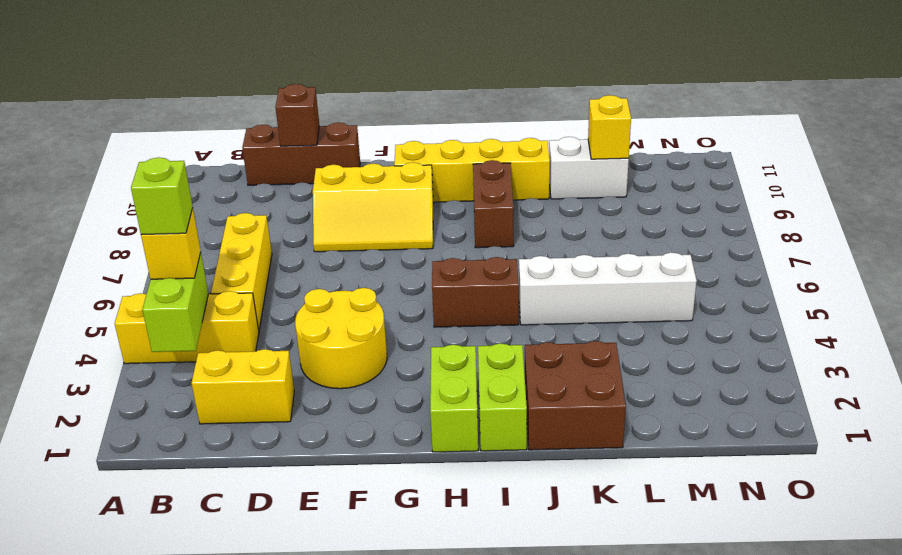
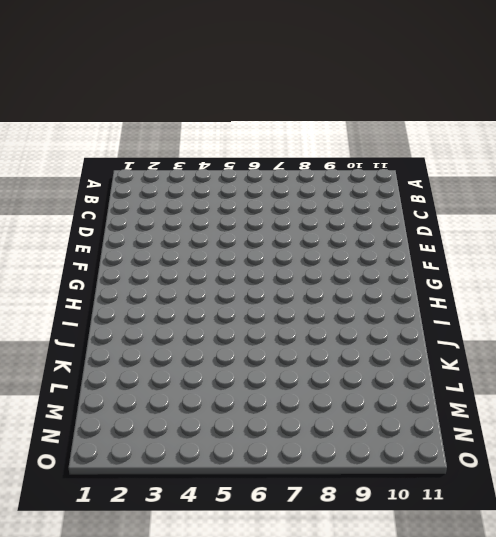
none -> yellow brick A4:C4 level 1
none -> yellow brick C2:D2 level 1
none -> yellow brick C5:C7 level 1

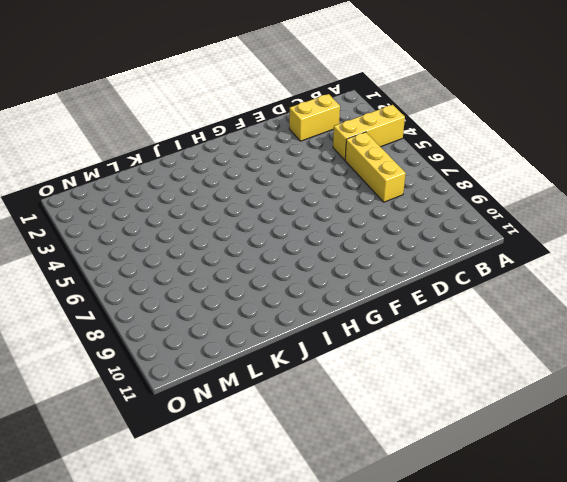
none -> brown brick C11:E11 level 1
none -> yellow round brick E3:F4 level 1
none -> yellow slope E8:G9 level 1 top 9

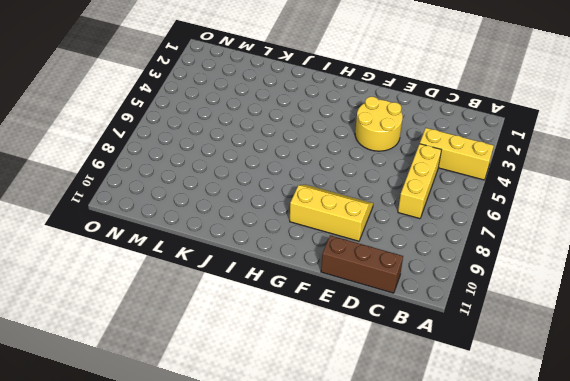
none -> yellow brick C2:D2 level 1
none -> yellow brick G10:J10 level 1
none -> lime brick H1:H2 level 1

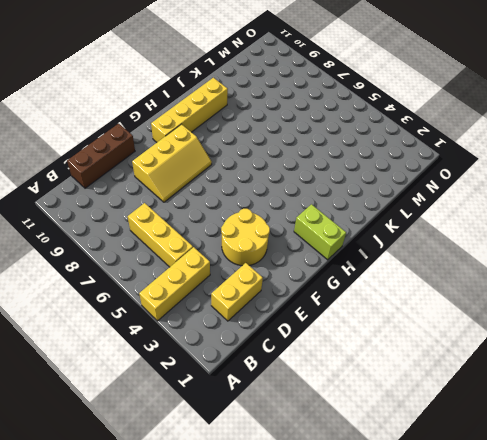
none -> brown brick H5:I5 level 1
none -> lime brick I1:I2 level 1
none -> brown brick I8:I9 level 1

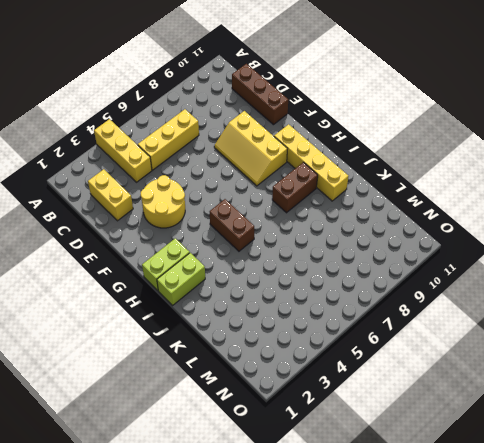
none -> brown brick J1:K2 level 1
none -> white brick J5:M5 level 1
none -> white brick K10:L10 level 1

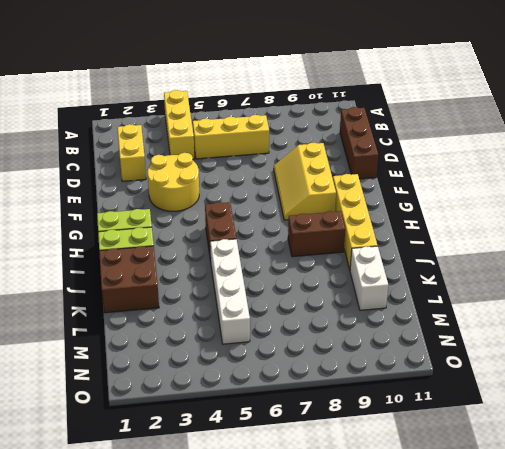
none -> lime brick B3:B4 level 2
none -> brown brick D11 level 2
none -> yellow brick L10 level 2

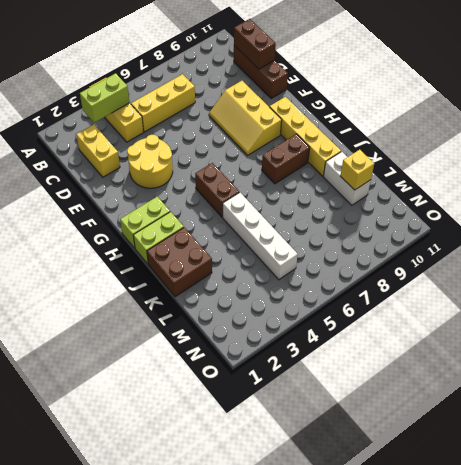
brown brick C11:D11 level 2 -> brown brick D11 level 2
none -> yellow brick B4 level 3
none -> lime brick B4 level 4

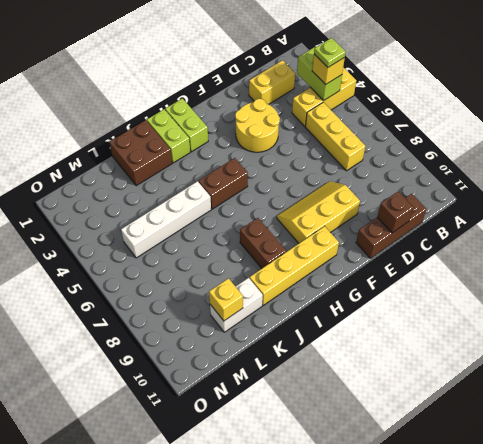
lime plate B4 level 4 -> lime brick B4 level 4

